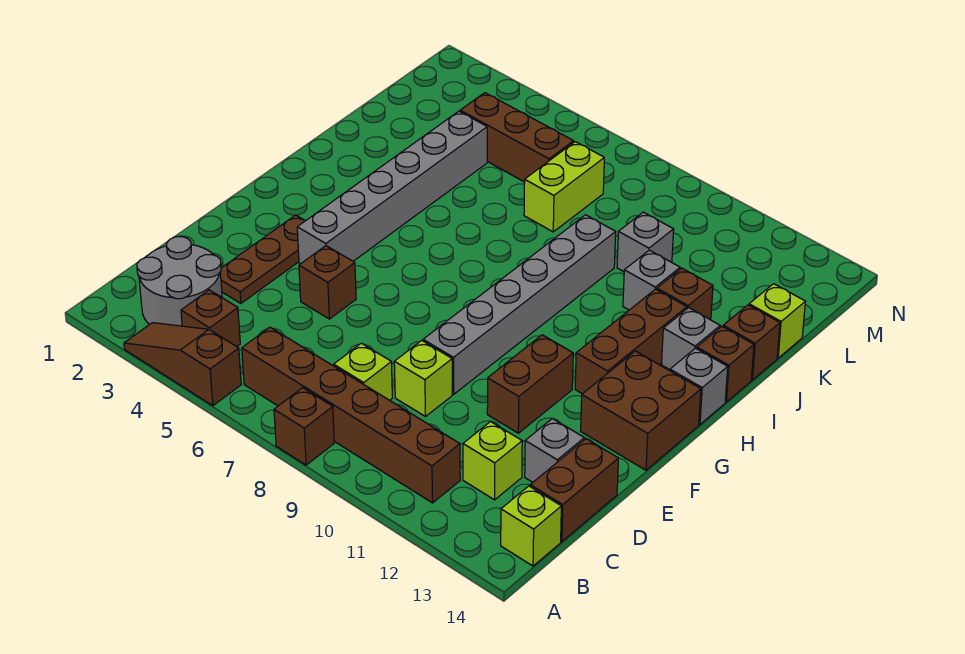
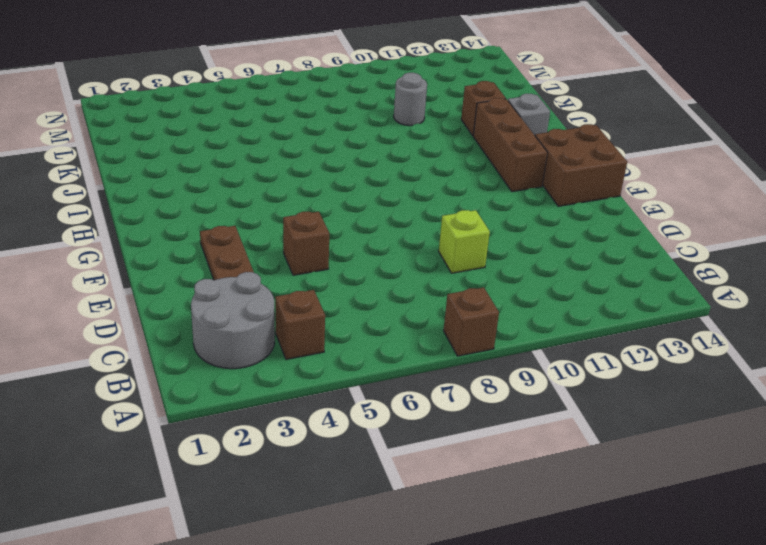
grey round brick K10 level 1 -> grey brick K10 level 1
none -> brown slope A3:A5 level 1 top 5
none -> brown brick B6:B11 level 1
none -> lime brick B14 level 1

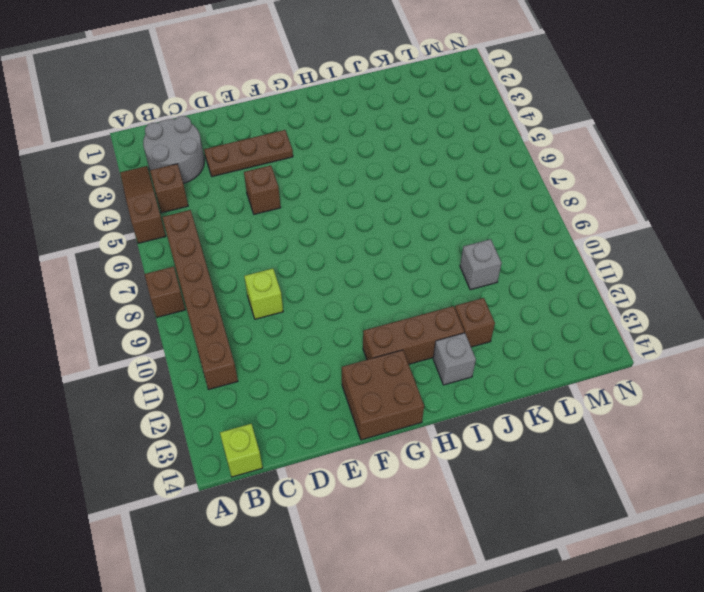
none -> lime brick C8 level 1
none -> lime brick C12 level 1
none -> brown brick C14:D14 level 1

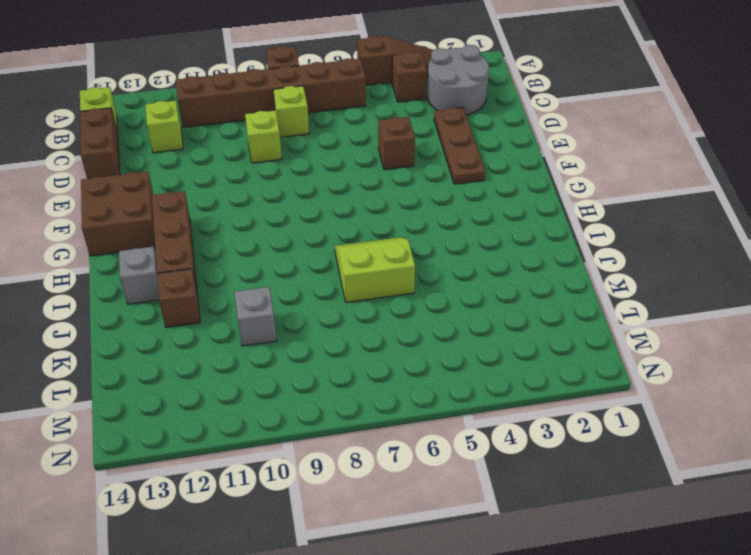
lime slope I6:J7 level 1 top J -> none
none -> grey brick D13 level 1
none -> grey brick E9:J9 level 1
none -> brown brick E11:F11 level 1

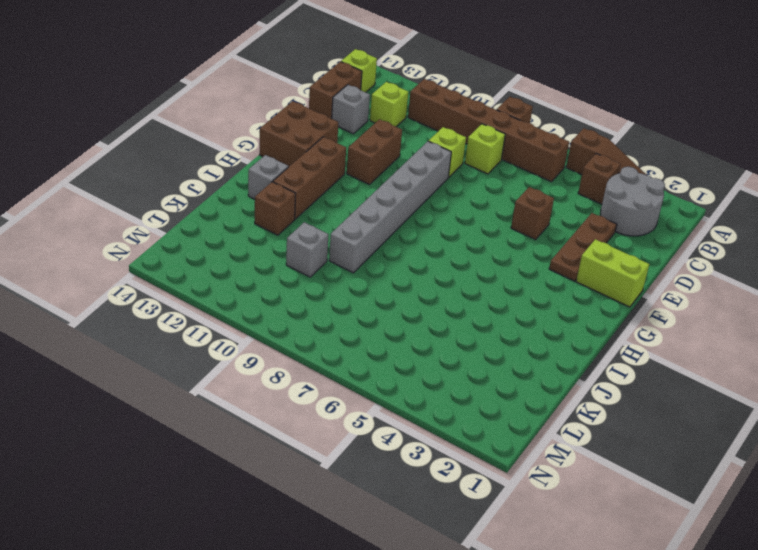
lime brick F1:F2 level 1 -> lime brick K7:L7 level 1
none -> grey brick F4:K4 level 1
none -> grey brick H14 level 1
none -> brown brick I14 level 1

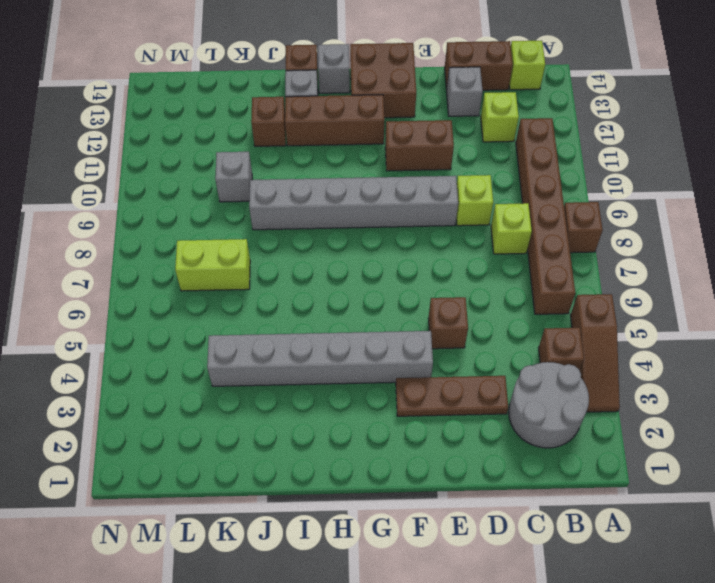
none -> grey brick J11 level 1
none -> brown brick J14 level 1
none -> lime brick K14 level 1

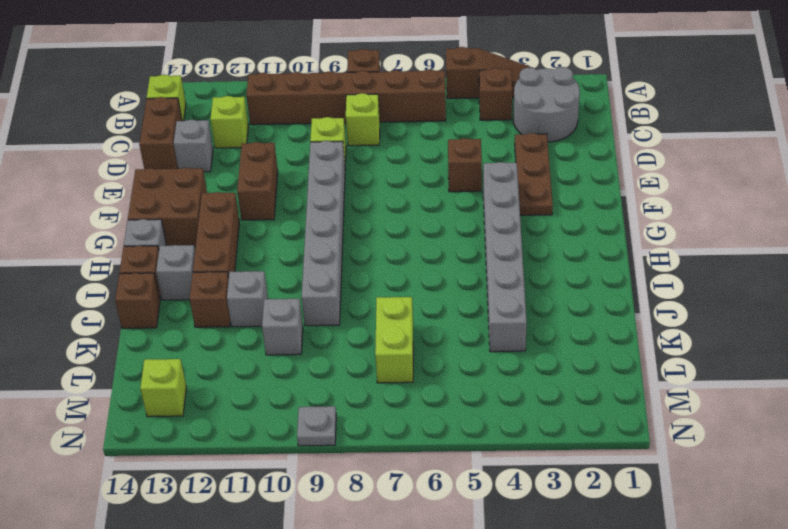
lime brick M13 level 1 -> lime brick K14 level 1
grey plate N9 level 1 -> none
none -> brown brick L4:L6 level 1

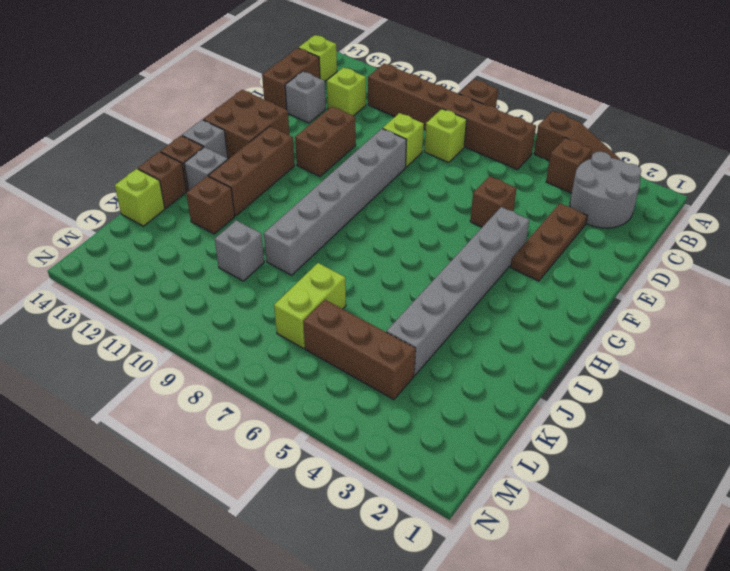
none -> grey brick J11 level 1

